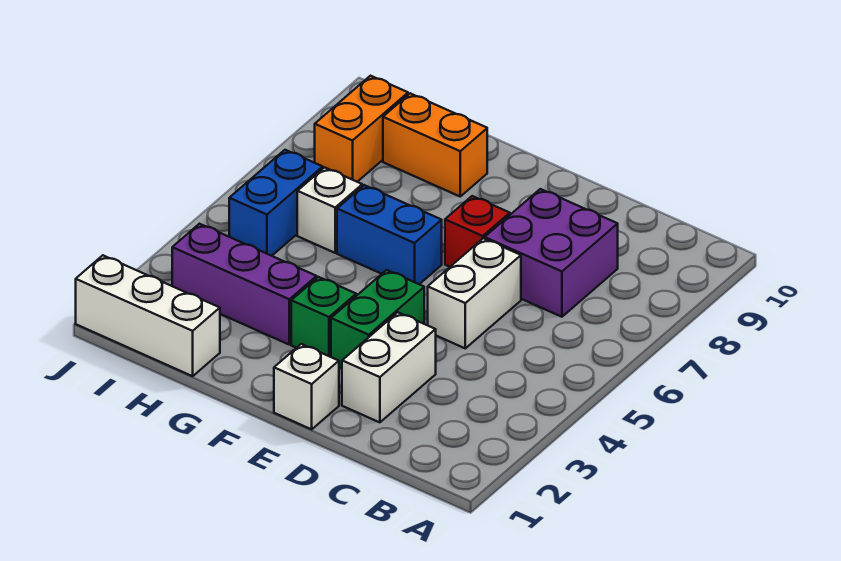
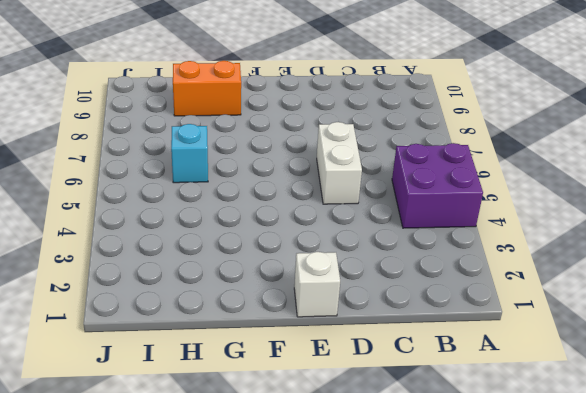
purple brick A4:B5 level 1 -> purple brick C7:D8 level 1
cyan brick H6 level 1 -> white brick H6 level 1
none -> white brick D2:D3 level 1
none -> green brick E3:E4 level 1
none -> red brick E7 level 1

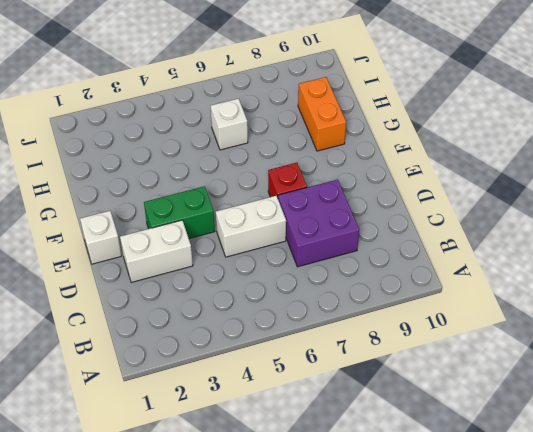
none -> green brick F3 level 1
none -> blue brick F6:G6 level 1
none -> purple brick G3:I3 level 1

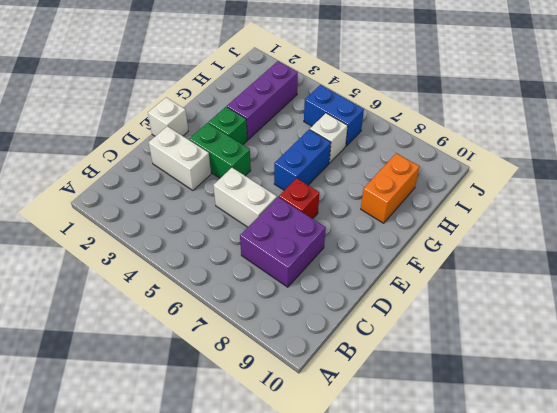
none -> white brick H1:J1 level 1
none -> orange brick I8:I9 level 1

